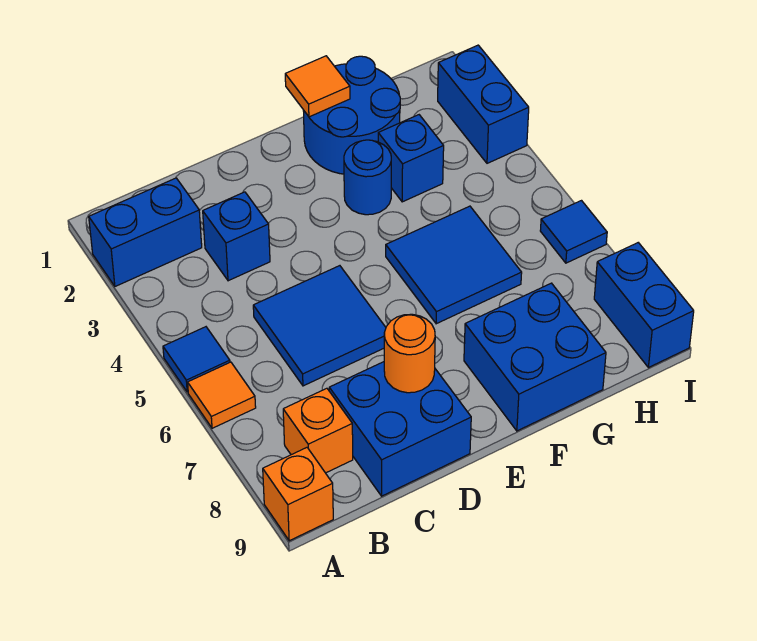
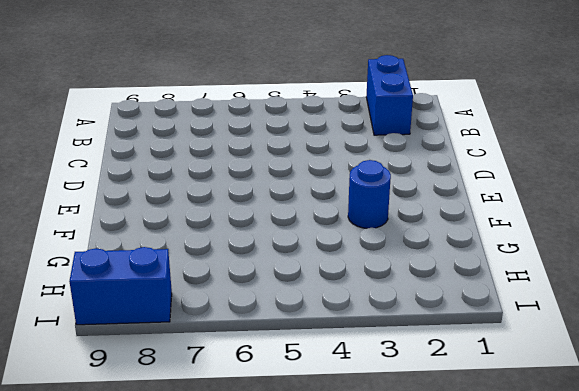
none -> blue tile A5 level 1
none -> orange tile A6 level 1
none -> orange brick A9 level 1

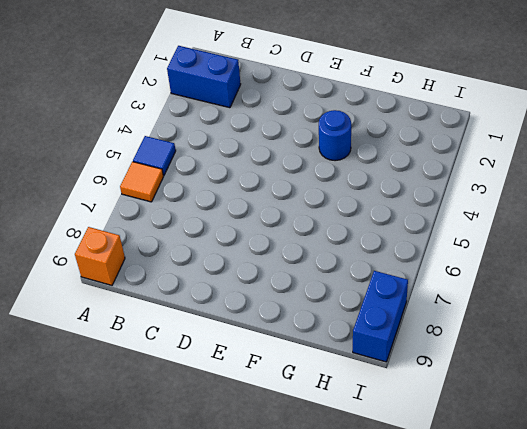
none -> orange brick B8 level 1
none -> blue brick C3 level 1
none -> blue tile C5:D6 level 1

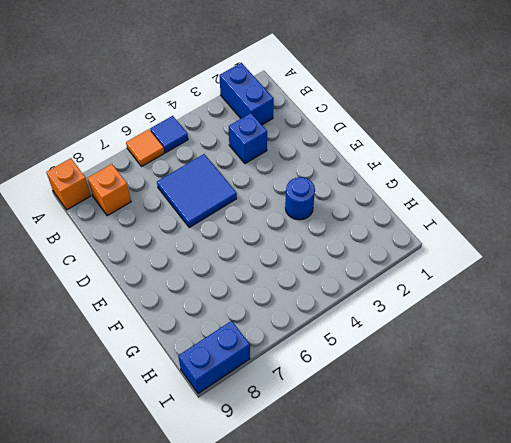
none -> blue brick C8:D9 level 1
none -> blue round brick F1:G2 level 1
none -> blue tile F5:G6 level 1

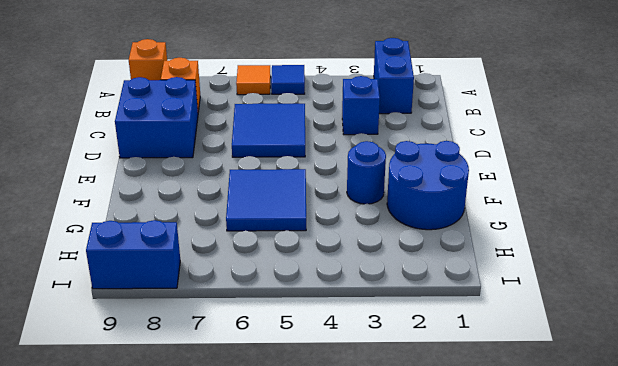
none -> blue brick F8:G9 level 1
none -> blue brick G3 level 1
none -> blue brick I2:I3 level 1

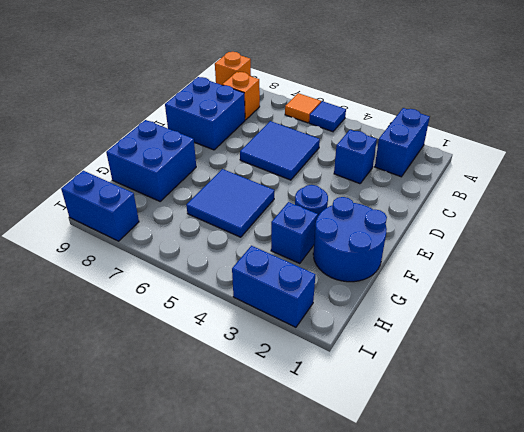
none -> blue tile I6 level 1
none -> orange round brick D8 level 2
none -> orange tile F1 level 2

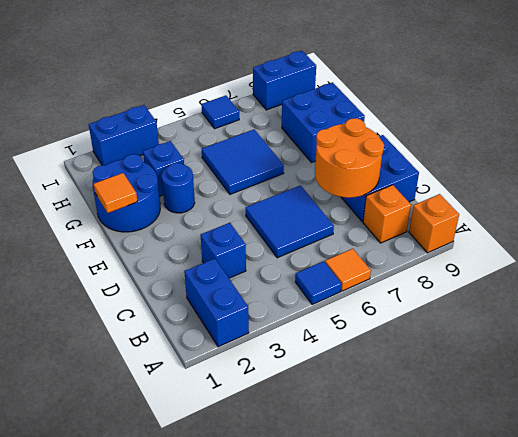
orange round brick C7:D8 level 2 -> orange round brick D8 level 2

